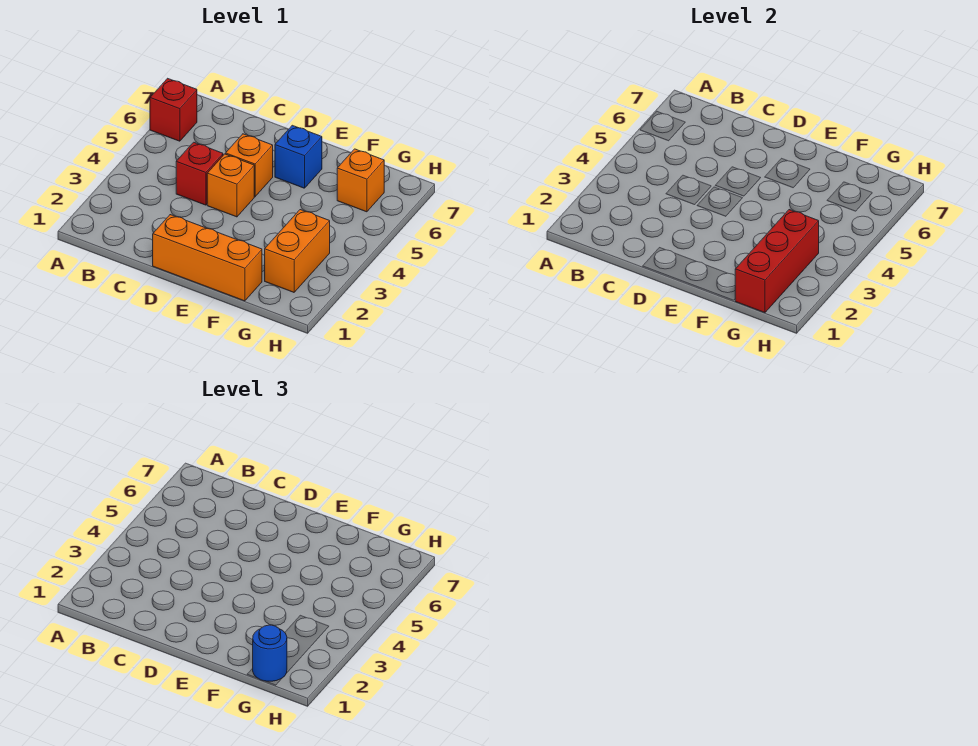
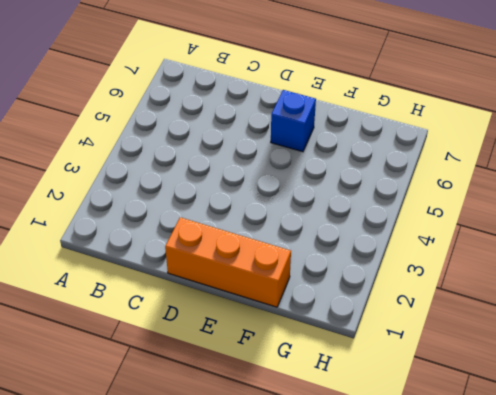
none -> red brick A6 level 1
none -> red brick C4 level 1

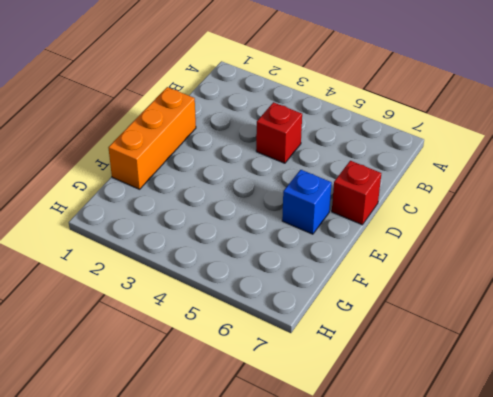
red brick D7 level 1 -> red brick A6 level 1
none -> orange brick D4 level 1
none -> orange brick D5 level 1

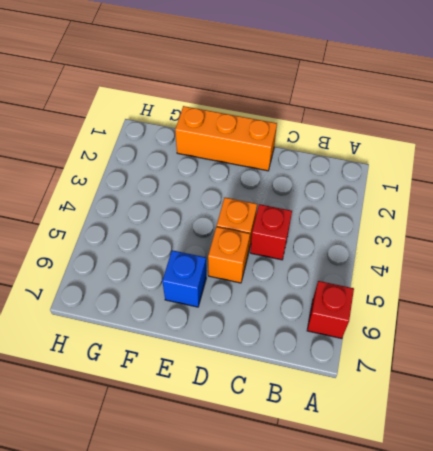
none -> orange brick G2:G3 level 1
none -> orange brick G6 level 1

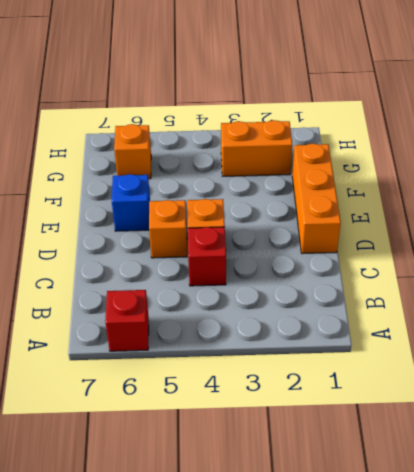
none -> red brick G1:G3 level 2
none -> blue round brick G1 level 3

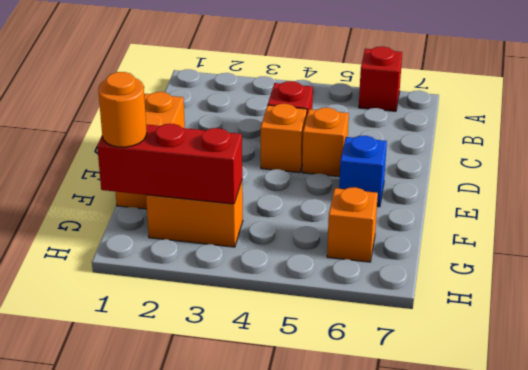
orange round brick G1 level 3 -> blue round brick G1 level 3

